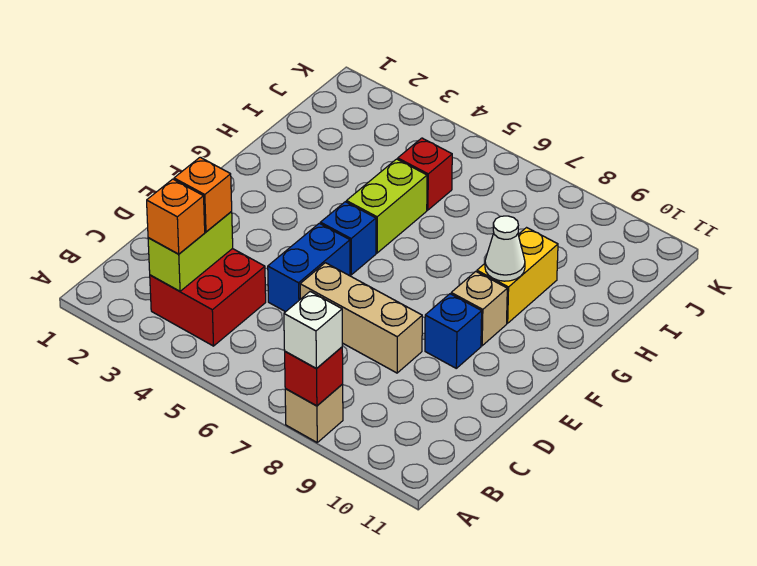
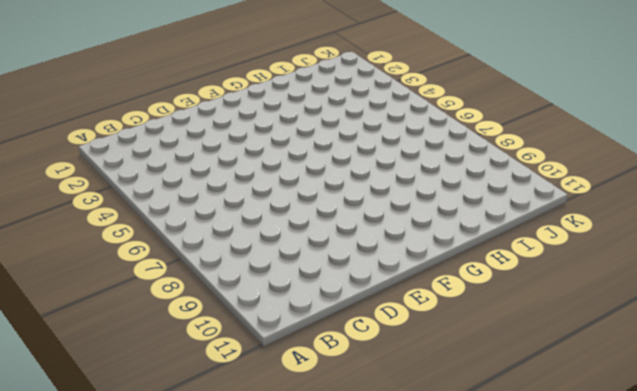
none -> tan brick A8 level 1
none -> red brick B3:C4 level 1
none -> blue brick D5:E5 level 1

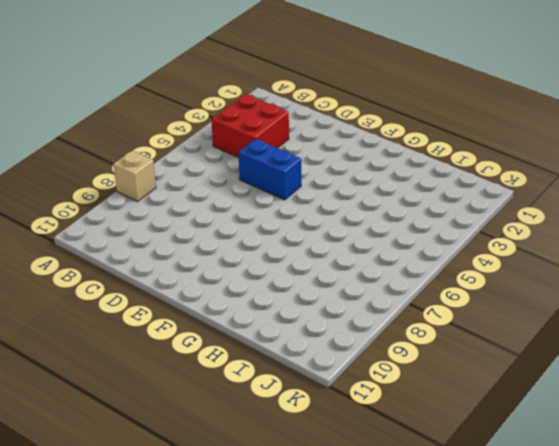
none -> tan brick D6:D8 level 1
none -> blue brick E9 level 1
none -> blue brick F5 level 1

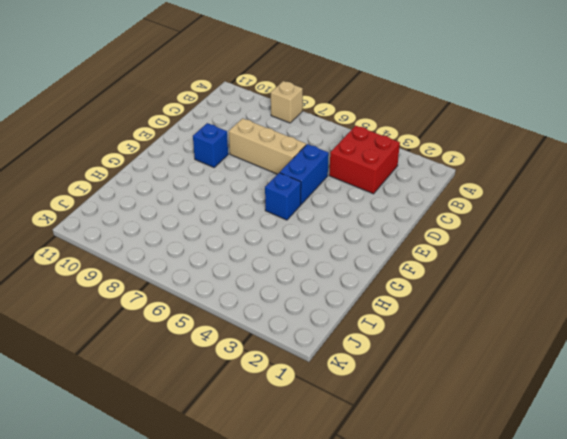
none -> tan brick F9 level 1
none -> lime brick G5:H5 level 1
none -> yellow brick G9:H9 level 1

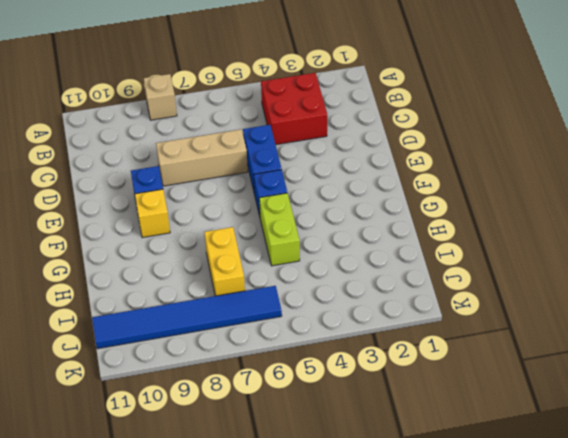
yellow brick F9 level 1 -> tan brick F9 level 1
yellow brick H7:I7 level 1 -> yellow brick G9:H9 level 1
blue tile J6:J11 level 1 -> none
none -> red brick I5 level 1
none -> red brick A8 level 2
none -> lime brick B3:C3 level 2

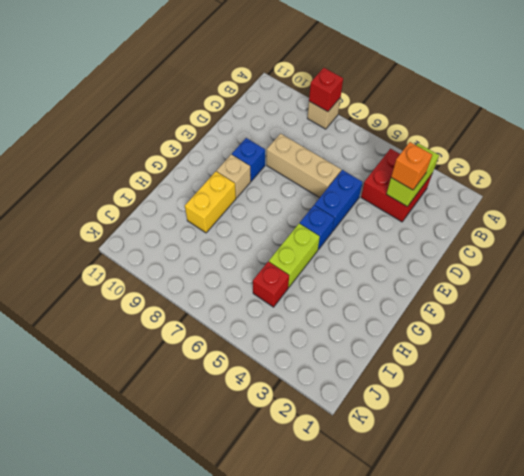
none -> white cone G9 level 2
none -> white brick A8 level 3
none -> orange brick B3 level 3

